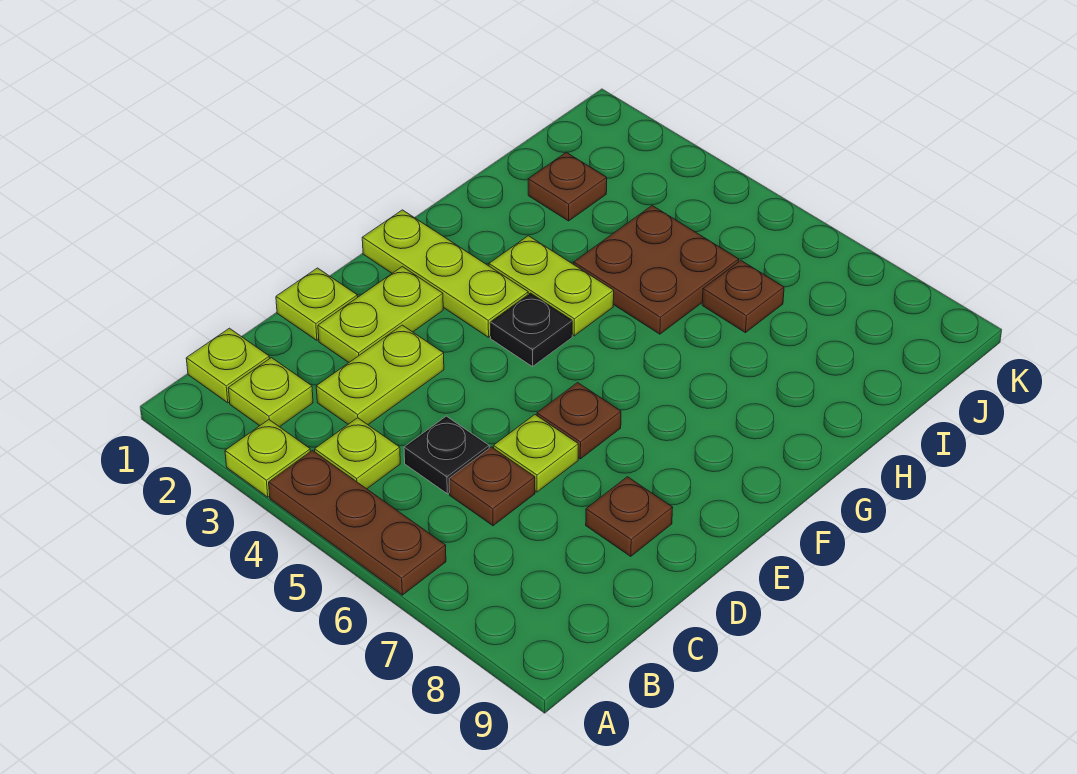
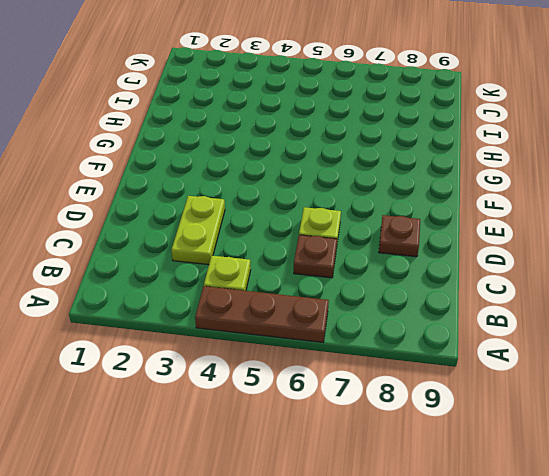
none -> lime plate A3 level 1
none -> lime plate B1 level 1
none -> lime plate B2 level 1

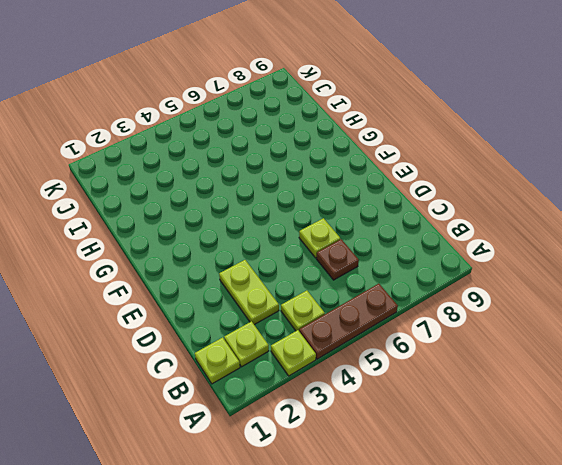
none -> black plate C5 level 1
none -> lime plate D1 level 1
none -> lime plate D2:E2 level 1

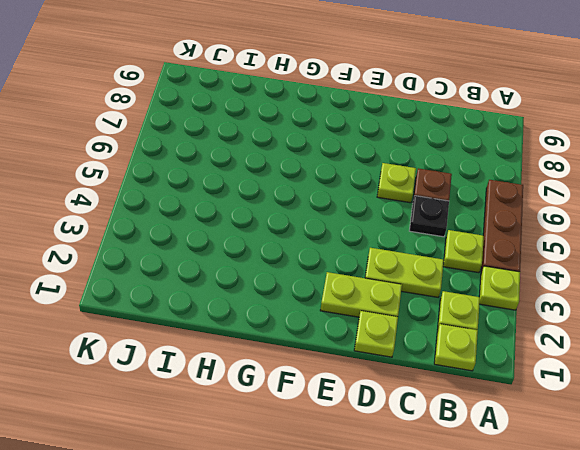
none -> brown plate D8 level 1
none -> brown plate E6 level 1
none -> lime plate F1:F3 level 1

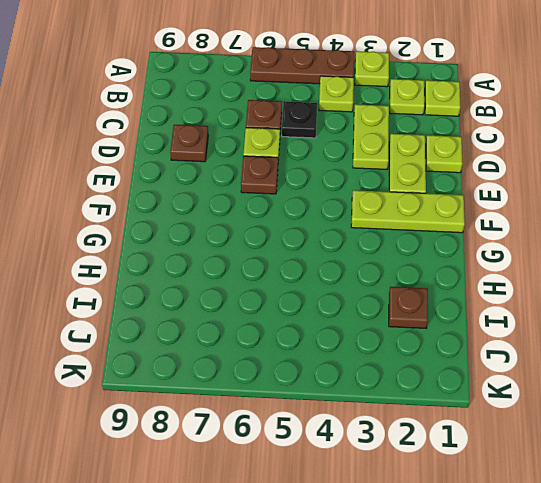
none -> black plate F4 level 1
none -> lime plate G3:G4 level 1
none -> brown plate H4:I5 level 1

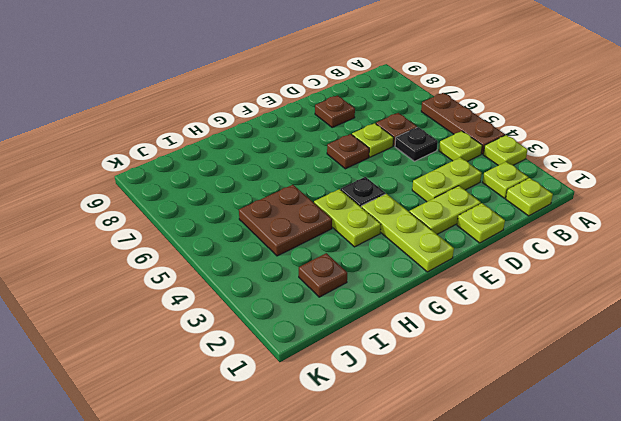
none -> brown plate I6 level 1

